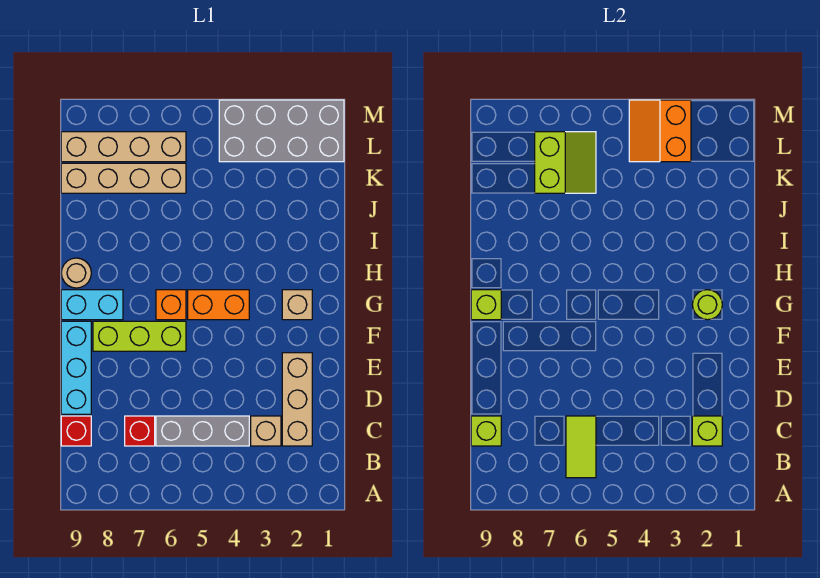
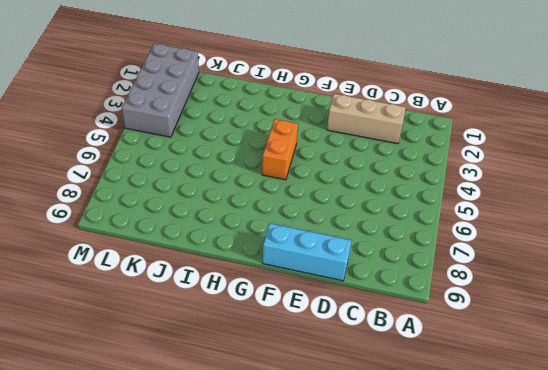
none -> tan brick C3 level 1
none -> grey brick C4:C6 level 1
none -> red brick C7 level 1

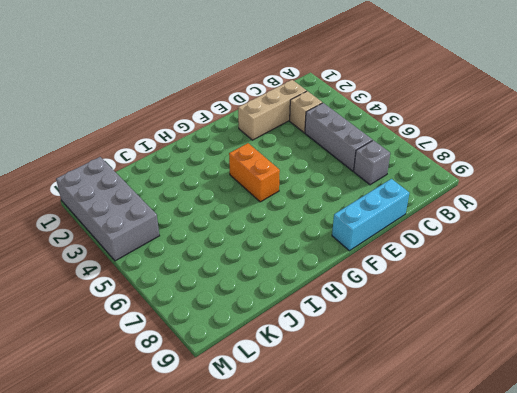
grey brick C7 level 1 -> red brick C7 level 1
none -> red brick C9 level 1
none -> lime brick F6:F8 level 1
none -> tan brick G2 level 1

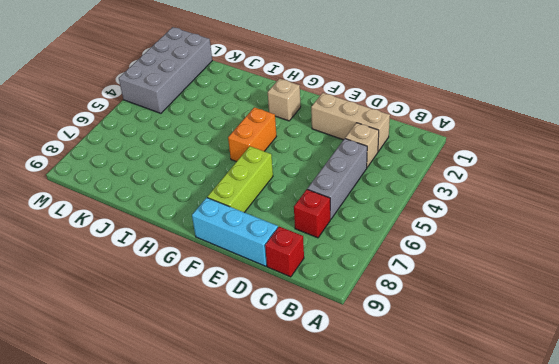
none -> orange brick G6 level 1
none -> cyan brick G8:G9 level 1
none -> tan round brick H9 level 1

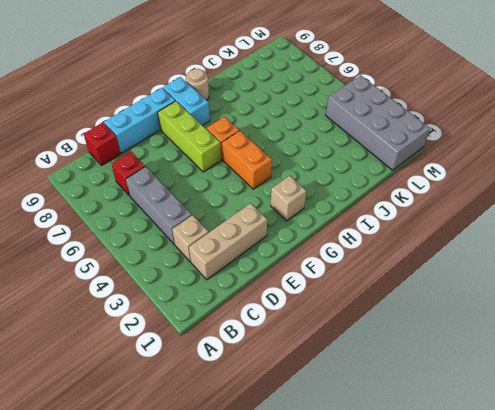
none -> tan brick K6:K9 level 1
none -> tan brick L6:L9 level 1
none -> lime tile B6:C6 level 2

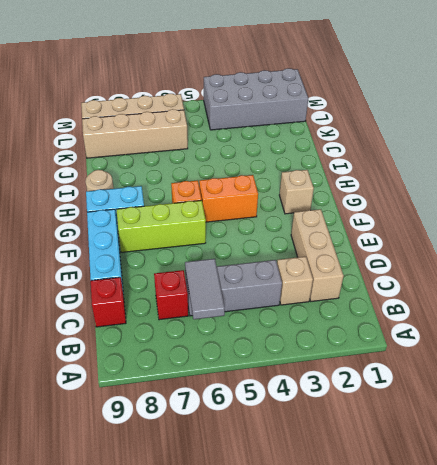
grey tile B6:C6 level 2 -> lime tile B6:C6 level 2
none -> lime brick C2 level 2
none -> lime brick C9 level 2
none -> lime round brick G2 level 2

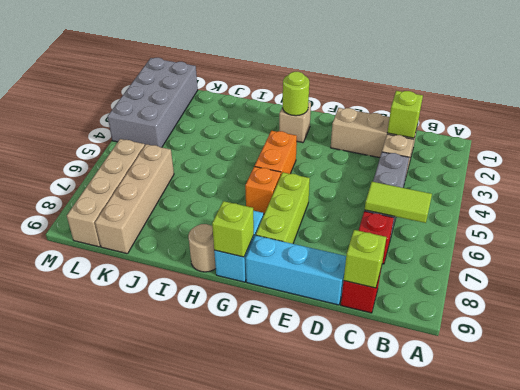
none -> lime slope K6:L7 level 2 top 7
none -> orange slope L3:M4 level 2 top 3

